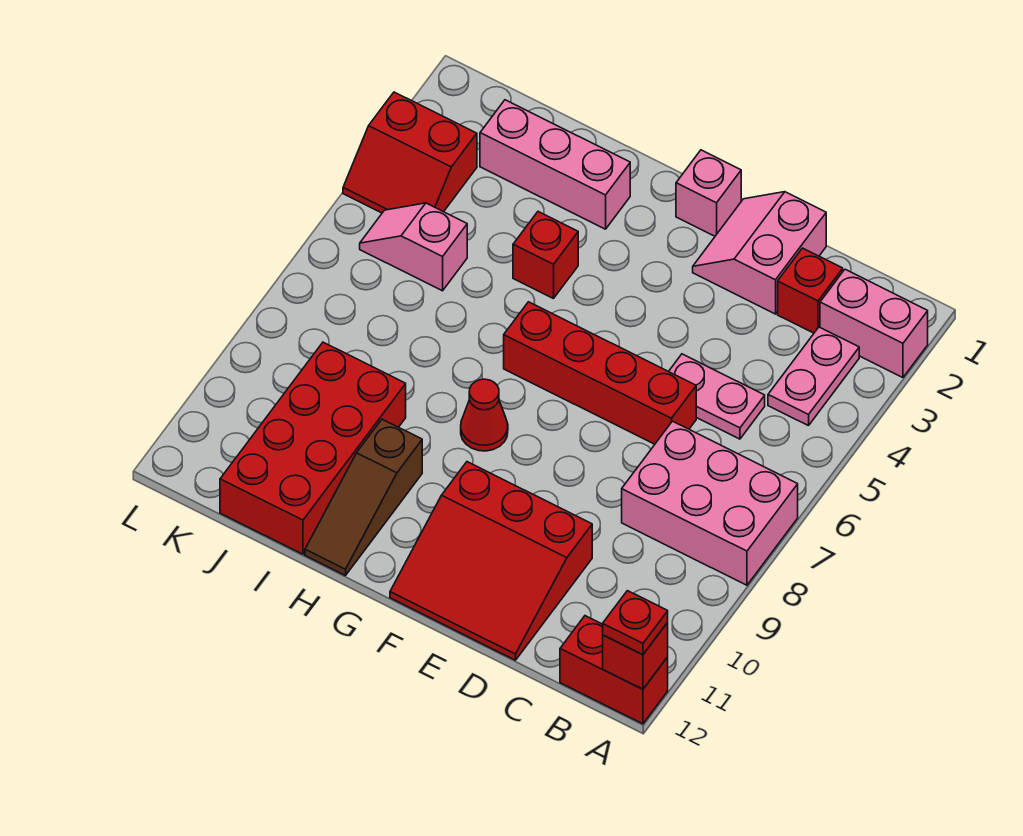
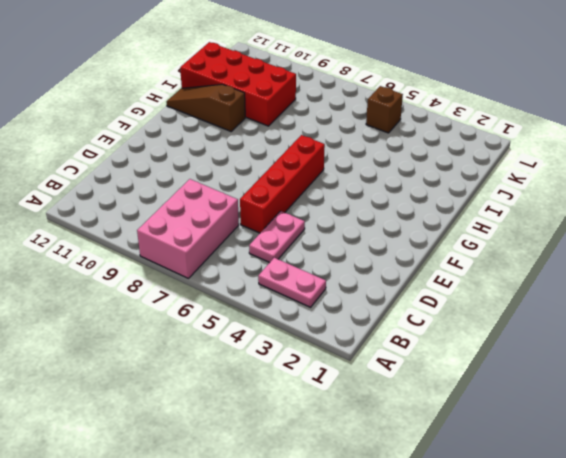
brown brick K5 level 1 -> pink slope J5:K5 level 1 top J
none -> pink brick A2:B2 level 1
none -> red brick A12:B12 level 1
none -> red brick C2 level 1

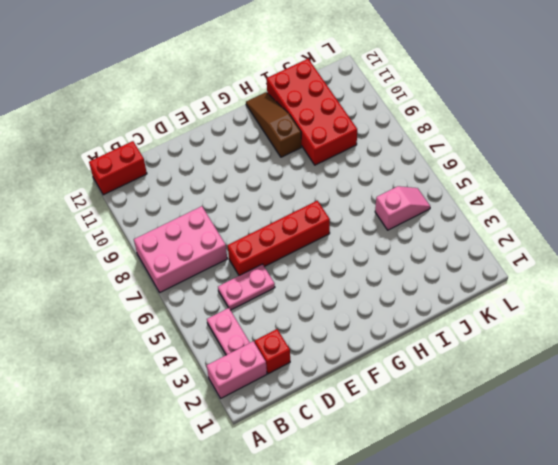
none -> pink slope D1:E2 level 1 top D
none -> red slope D10:F12 level 1 top 10
none -> pink brick F1 level 1

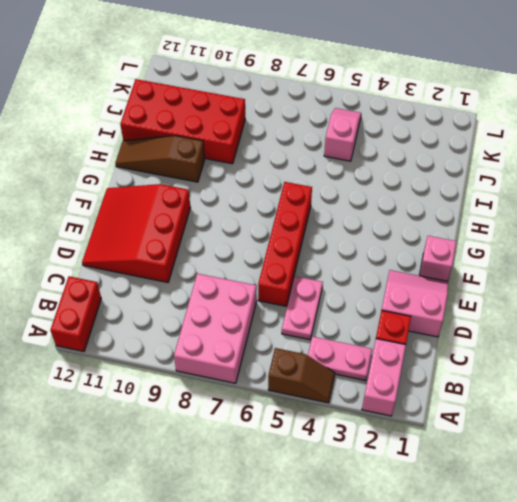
brown slope A4:A5 level 1 top 5 -> none
none -> red cone G8 level 1
none -> pink brick H2:J2 level 1
none -> red brick H4 level 1

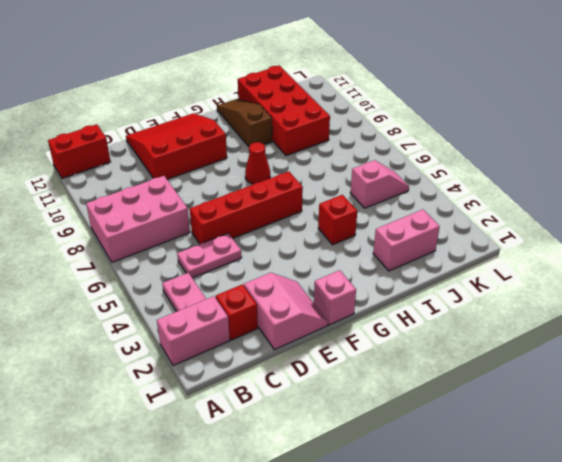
pink brick I2:J2 level 1 -> pink brick H2:J2 level 1
none -> red slope K3:L4 level 1 top 3
none -> red brick A12 level 2
none -> red plate A12 level 3

